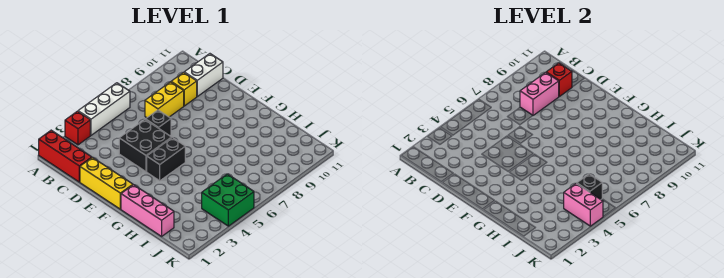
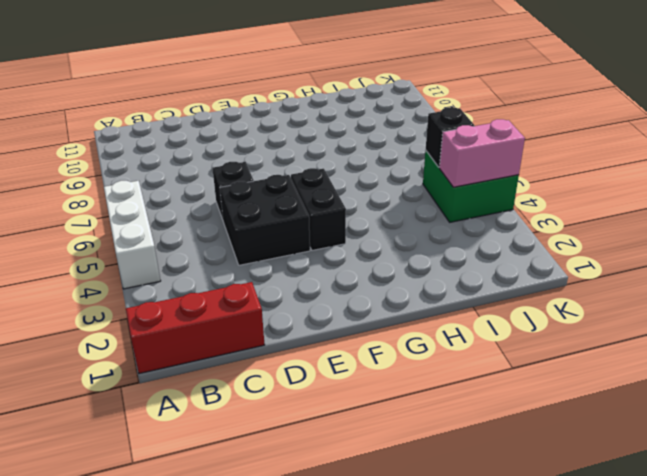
none -> red brick A3 level 1
none -> yellow brick C7:C8 level 1
none -> yellow brick C9 level 1

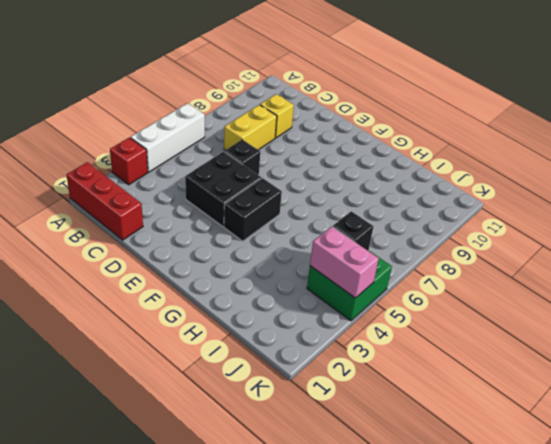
none -> white brick C10:C11 level 1
none -> yellow brick D1:F1 level 1
none -> pink brick G1:I1 level 1

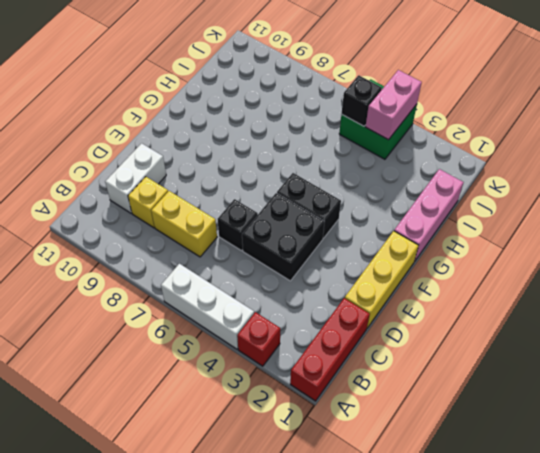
white brick C10:D10 level 1 -> white brick C10:C11 level 1
none -> pink brick C8:C9 level 2
none -> red brick C10 level 2

